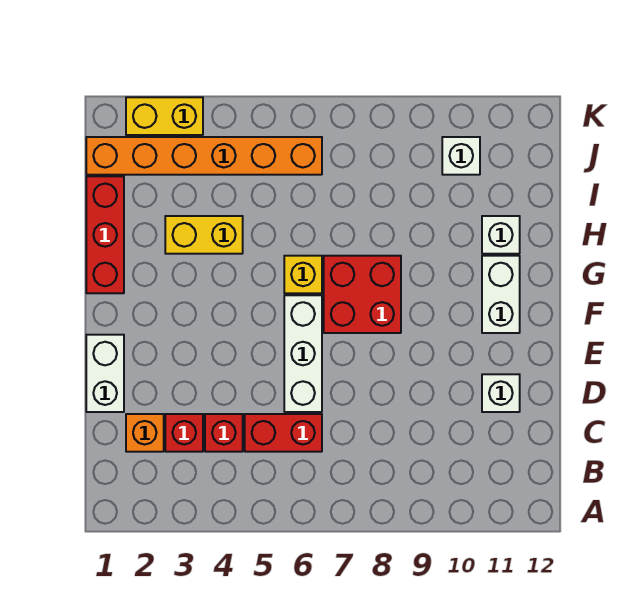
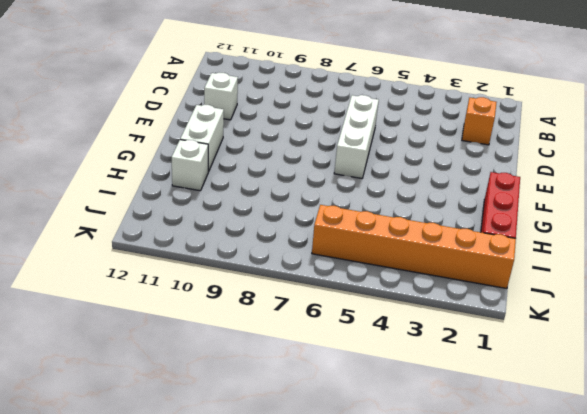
none -> red brick C3 level 1
none -> red brick C4 level 1
none -> red brick C5:C6 level 1

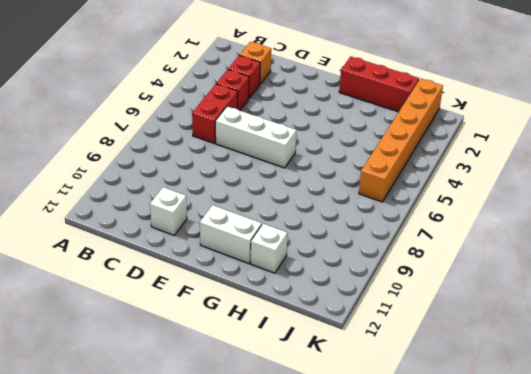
none -> white brick D1:E1 level 1
none -> red brick F7:G8 level 1
none -> yellow brick G6 level 1

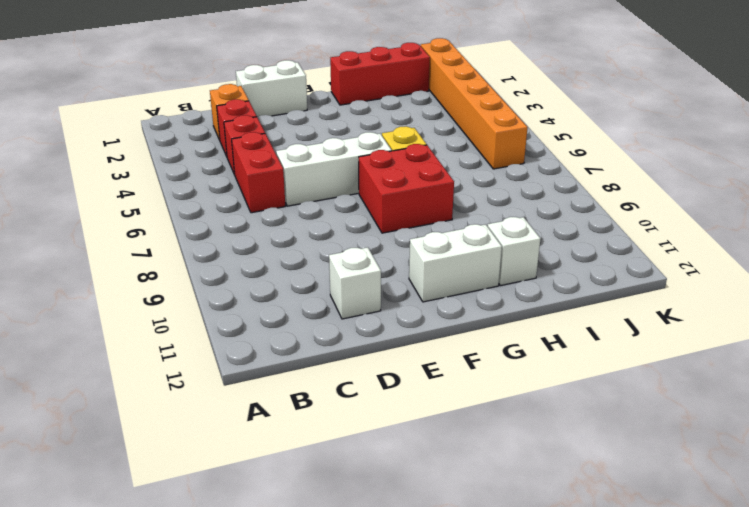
none -> yellow brick H3:H4 level 1
none -> white brick J10 level 1
none -> yellow brick K2:K3 level 1

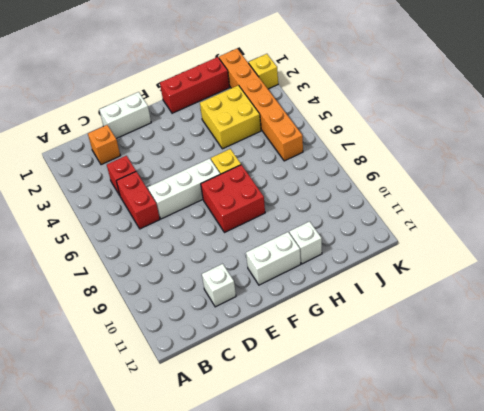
yellow brick H3:I4 level 1 -> yellow brick H3:H4 level 1
yellow brick K2 level 1 -> yellow brick K2:K3 level 1
none -> red brick C3 level 1
none -> white brick J10 level 1

